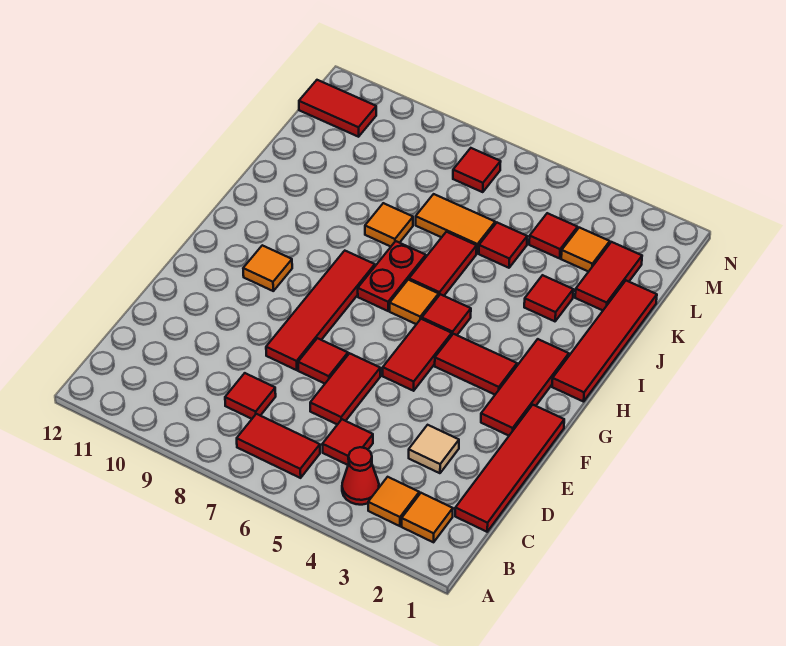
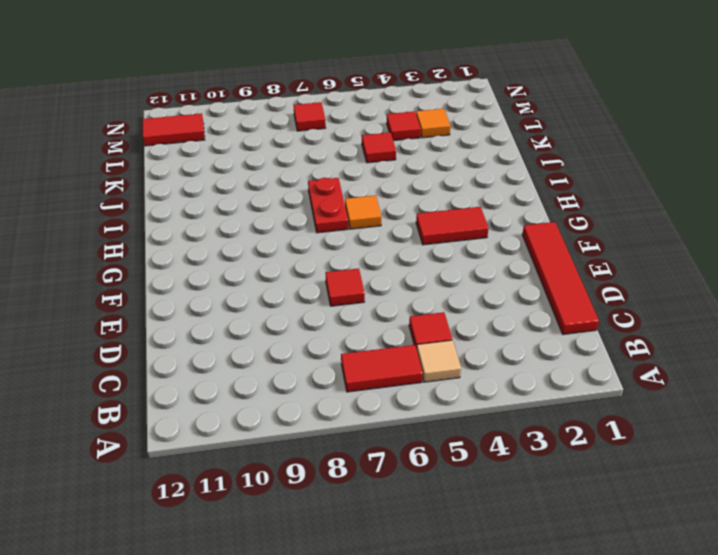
tan tile B5 level 1 -> tan tile D3 level 1
none -> orange tile B2 level 1
none -> orange tile B3 level 1
none -> red cone B4 level 1

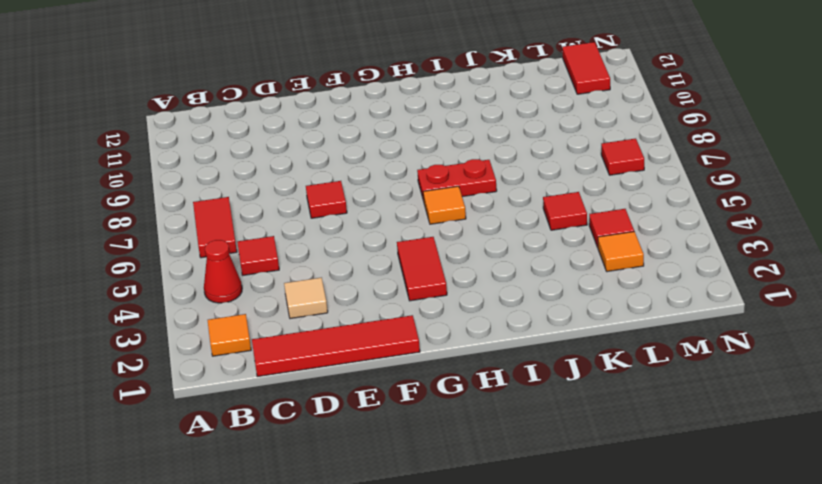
none -> orange tile B3 level 1
none -> red tile C8 level 1
none -> red tile D6:E6 level 1

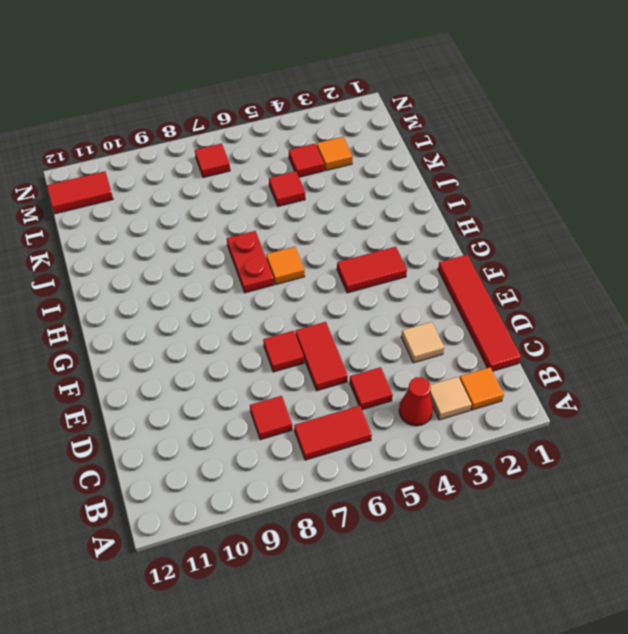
tan tile B3 level 1 -> orange tile B3 level 1
none -> red tile E8:H8 level 1
none -> red tile F2:H2 level 1
none -> red tile F5:G5 level 1

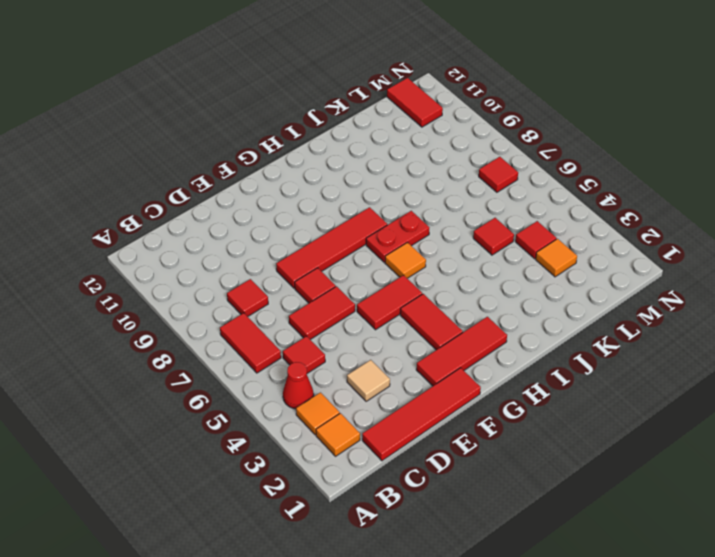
none -> orange tile G10 level 1
none -> red tile H1:K1 level 1
none -> red tile H5 level 1

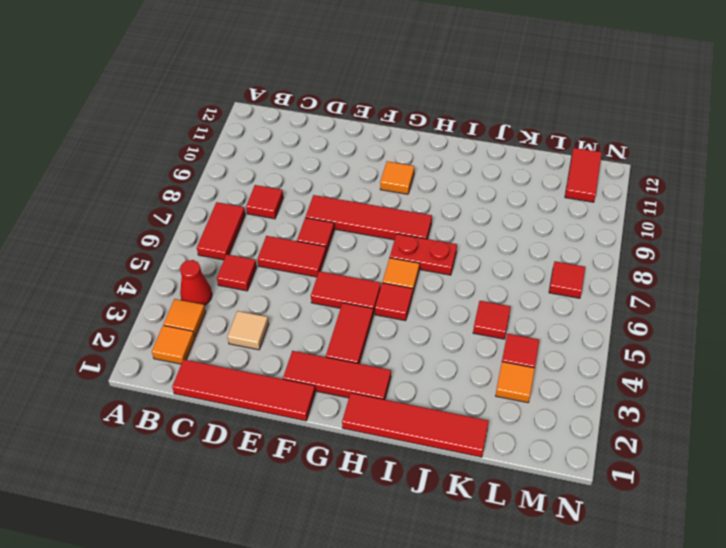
none -> red tile I6:J6 level 1
none -> red tile J3 level 1
none -> orange tile J8 level 1

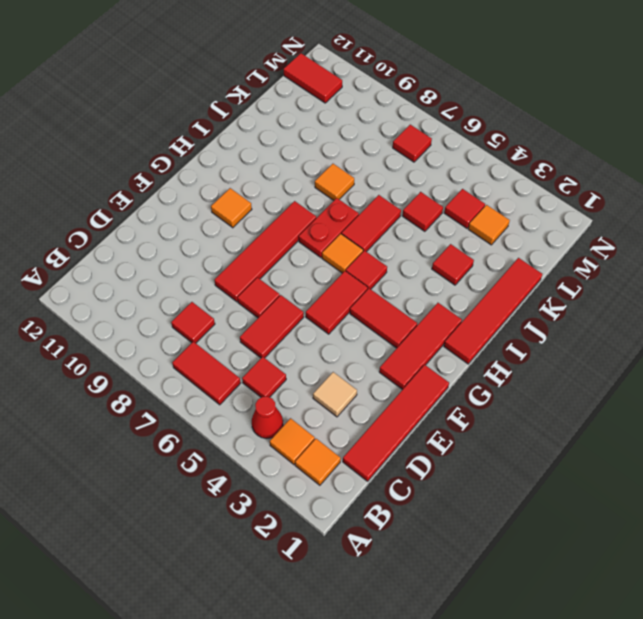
none -> red tile K2:L2 level 1
none -> orange tile K6:K7 level 1

